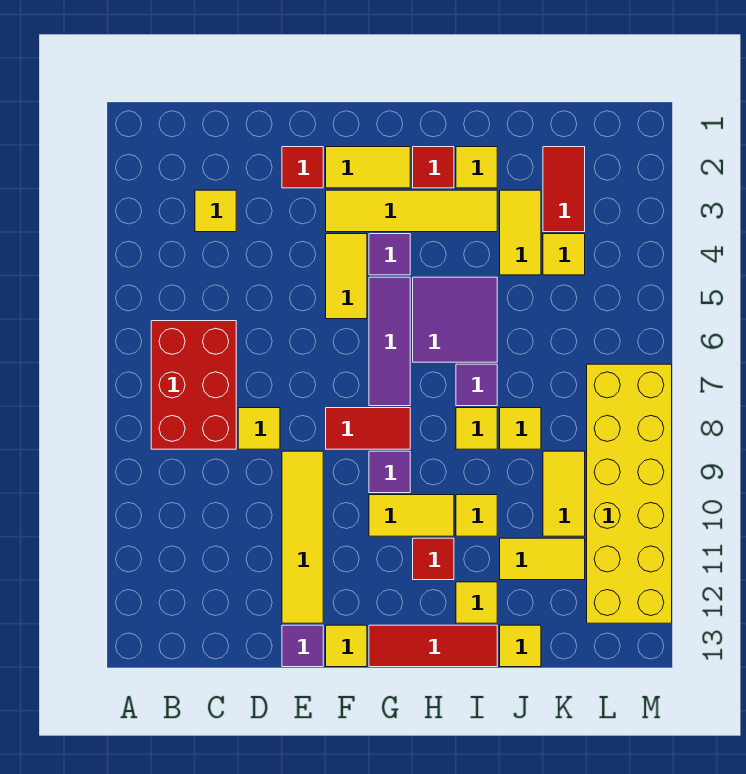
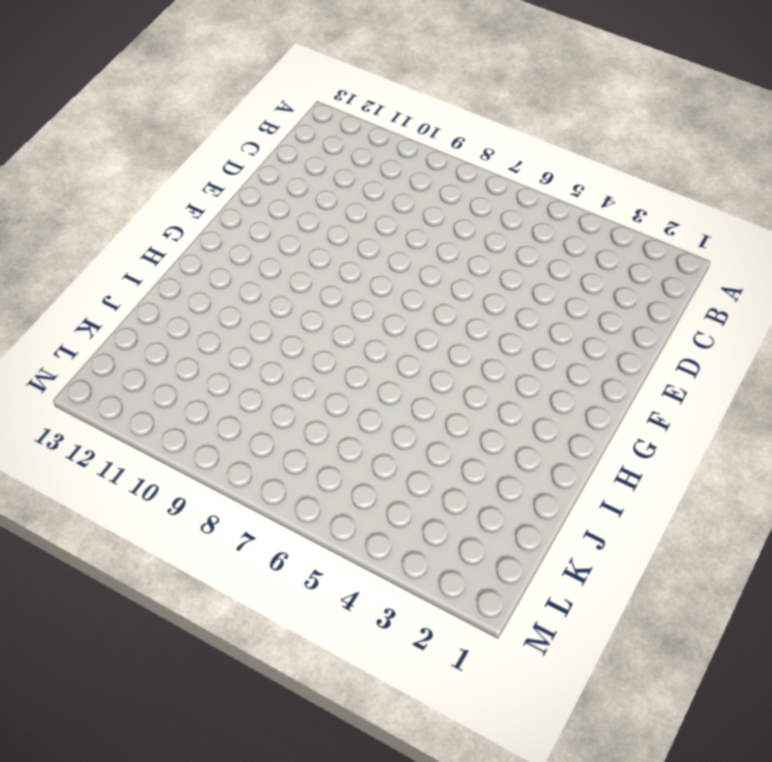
none -> red brick B6:C8 level 1
none -> yellow tile C3 level 1
none -> yellow tile D8 level 1
none -> red tile E2 level 1

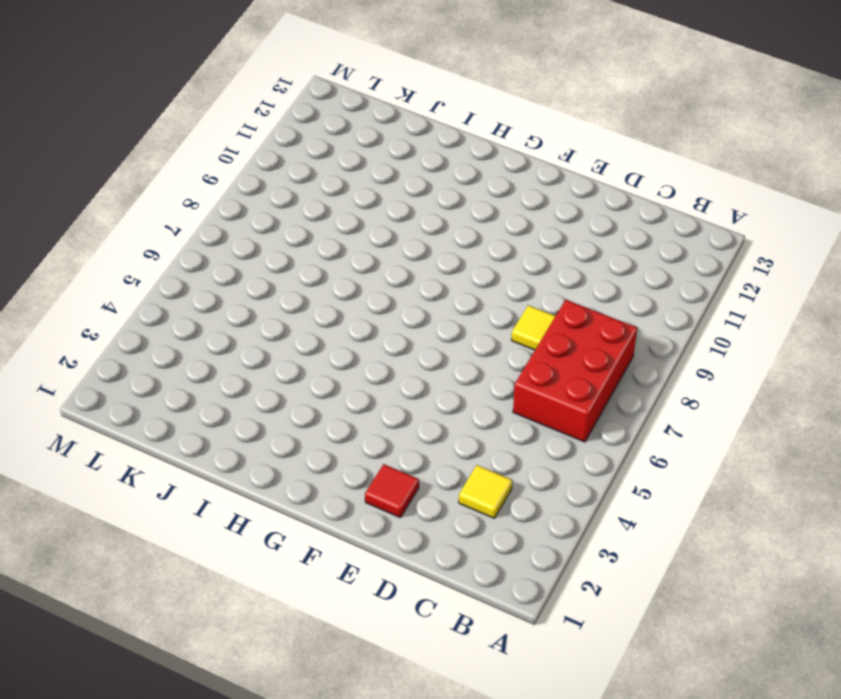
none -> yellow tile E9:E12 level 1
none -> purple tile E13 level 1
none -> yellow tile F2:G2 level 1
none -> yellow tile F3:I3 level 1

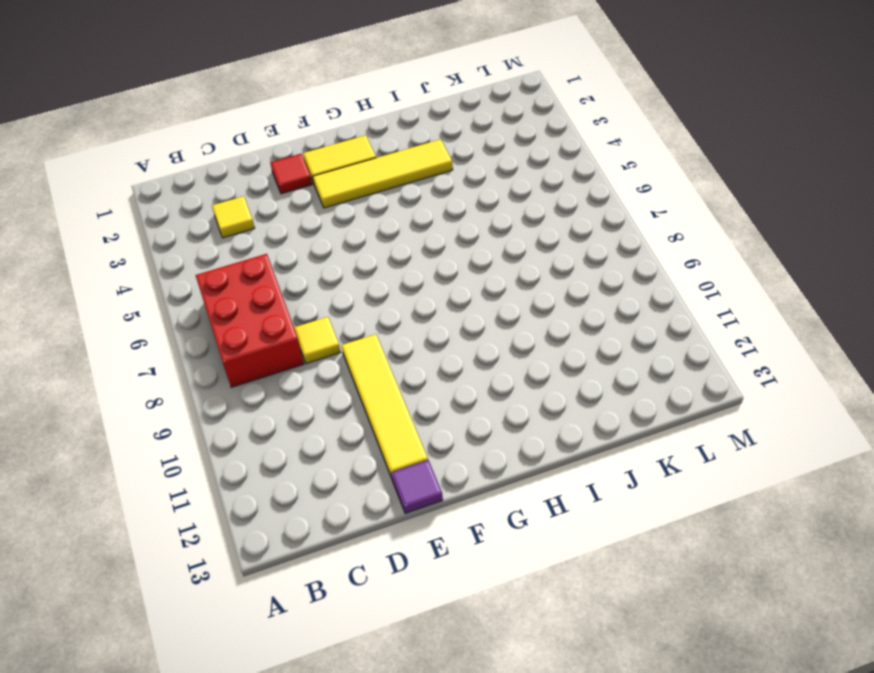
none -> yellow tile F4:F5 level 1
none -> red tile F8:G8 level 1
none -> yellow tile F13 level 1
none -> purple tile G4 level 1

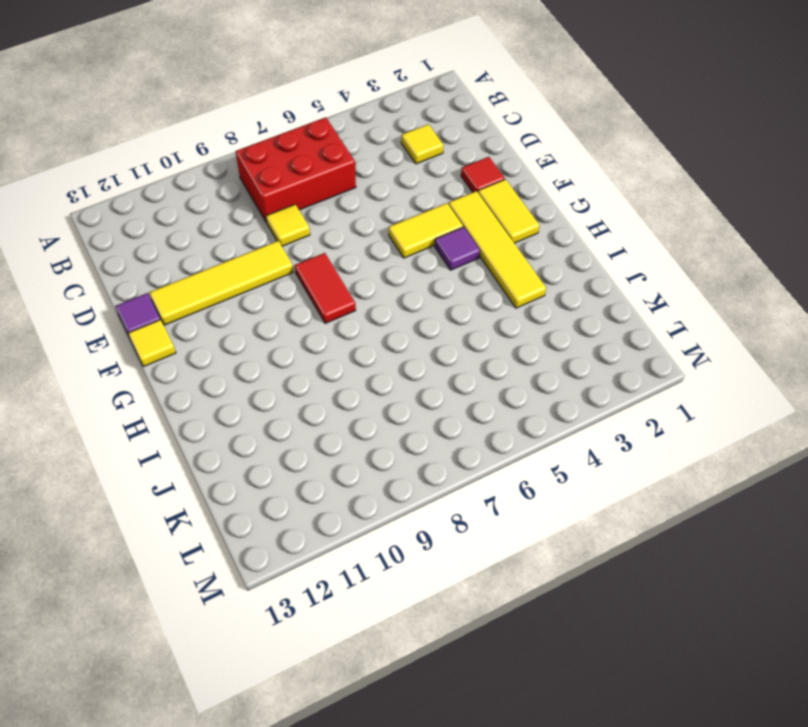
none -> purple tile G5:G7 level 1
none -> purple tile G9 level 1
none -> yellow tile G10:H10 level 1
none -> red tile G13:I13 level 1

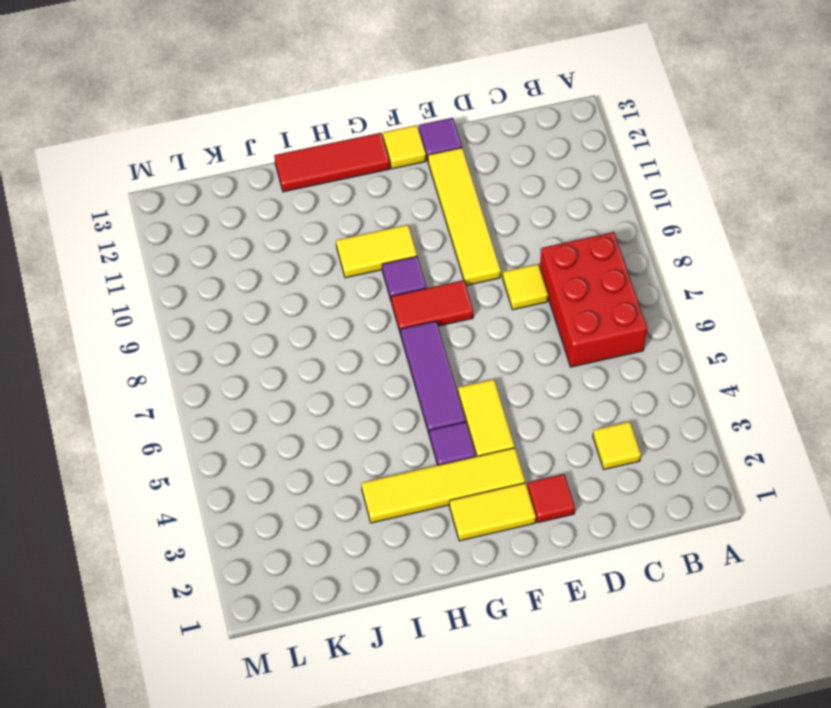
none -> red tile H2 level 1
none -> purple tile H5:I6 level 1
none -> red tile H11 level 1
none -> yellow tile I2 level 1

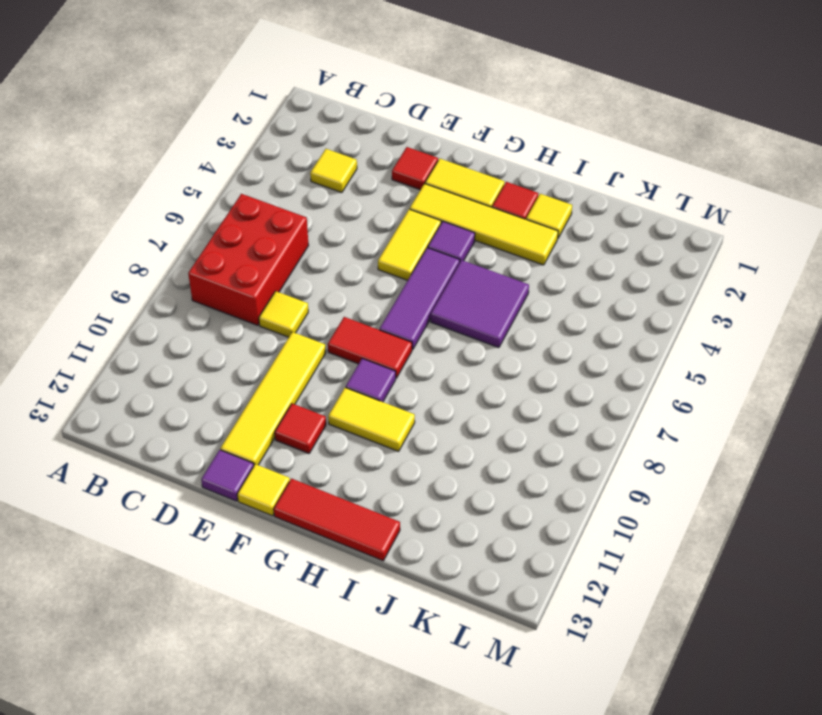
red tile F11 level 1 -> red tile H11 level 1
none -> purple tile I7 level 1
none -> yellow tile I8 level 1
none -> yellow tile I10 level 1
none -> yellow tile I12 level 1

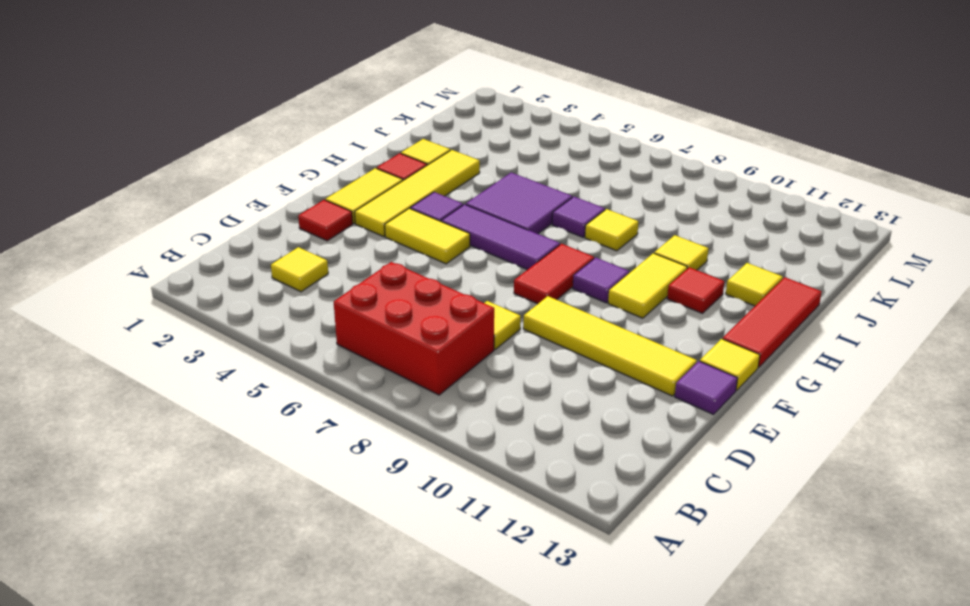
none -> yellow tile J3:J4 level 1
none -> yellow tile J8 level 1
none -> yellow tile J11:K11 level 1
none -> yellow tile J13 level 1

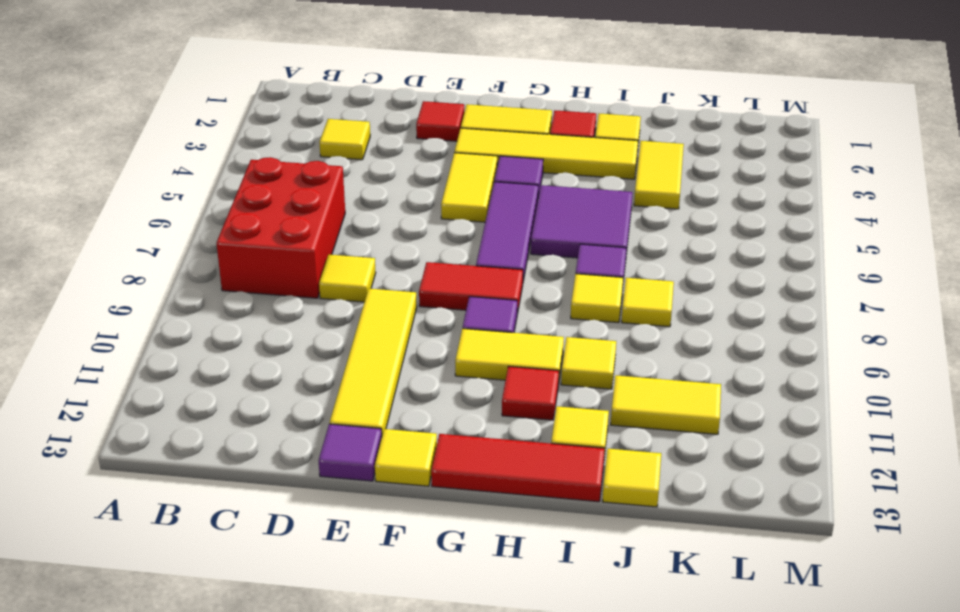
none -> red tile K2:K3 level 1
none -> yellow tile K4 level 1
none -> yellow tile K9:K10 level 1
none -> yellow brick L7:M12 level 1

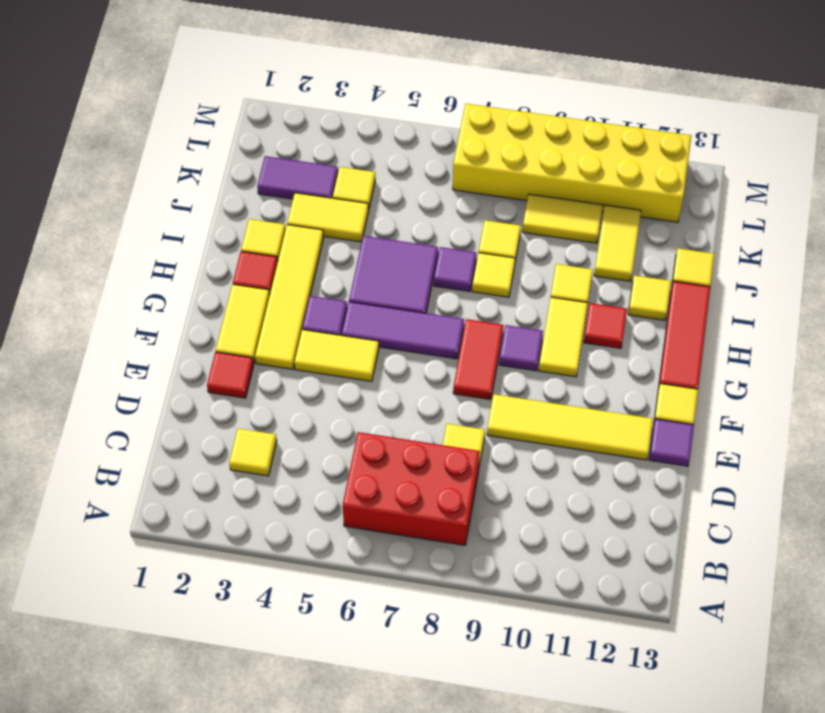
purple tile K2:K3 level 1 -> red tile K2:K3 level 1

